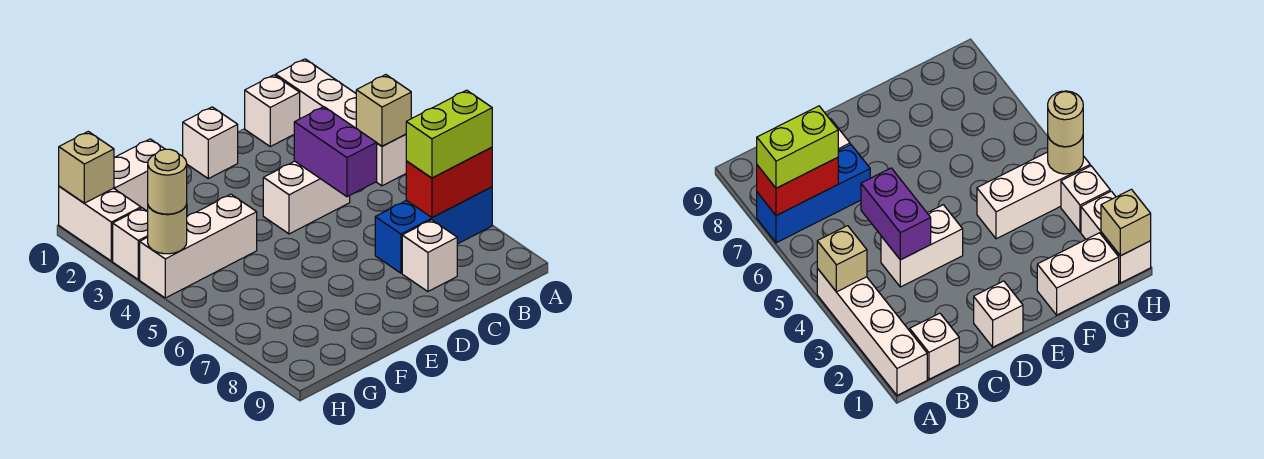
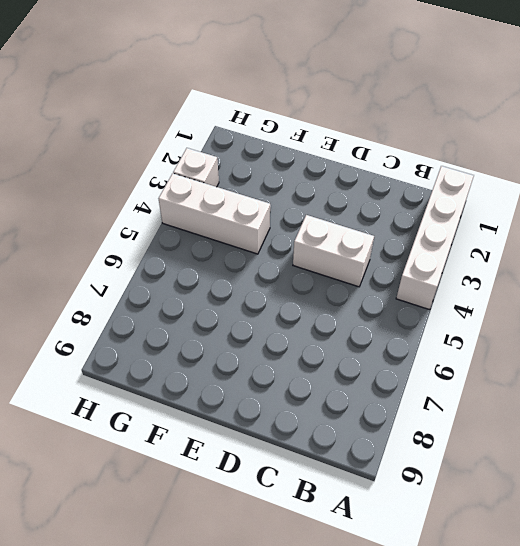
none -> blue brick A7:C7 level 1
none -> white brick B1 level 1
none -> white brick C8 level 1

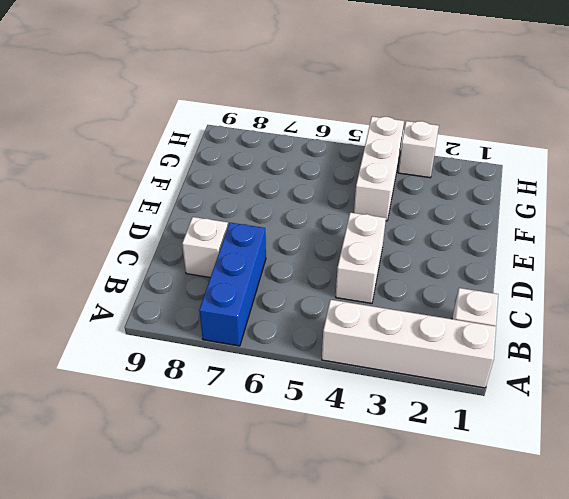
none -> white brick D1 level 1
none -> white brick F1:G1 level 1
none -> white brick H1:H2 level 1

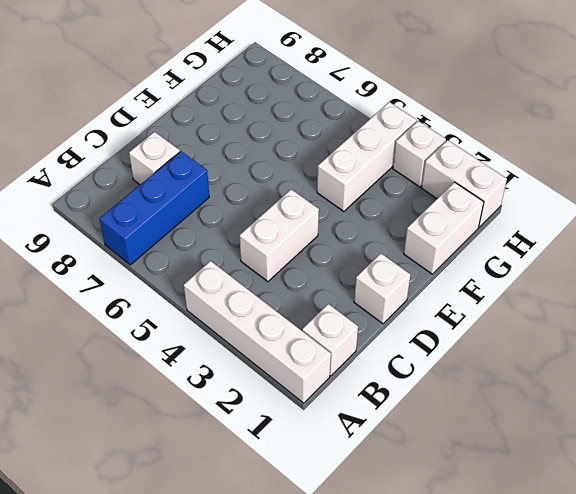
none -> tan brick A4 level 2
none -> red brick A7:B7 level 2
none -> purple brick C4:C5 level 2

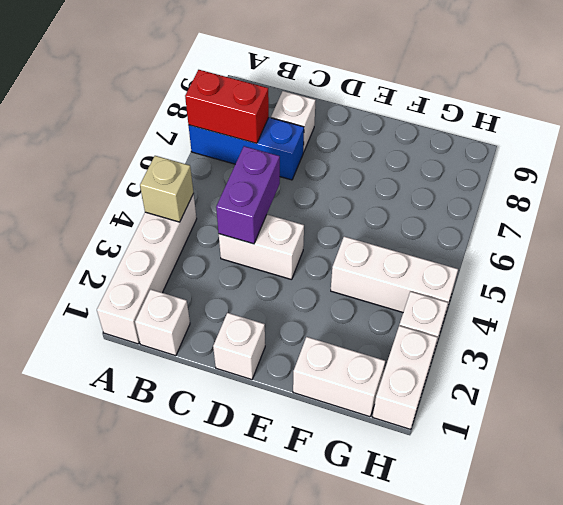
none -> tan brick H1 level 2
none -> tan round brick H4 level 2
none -> lime brick A7:B7 level 3

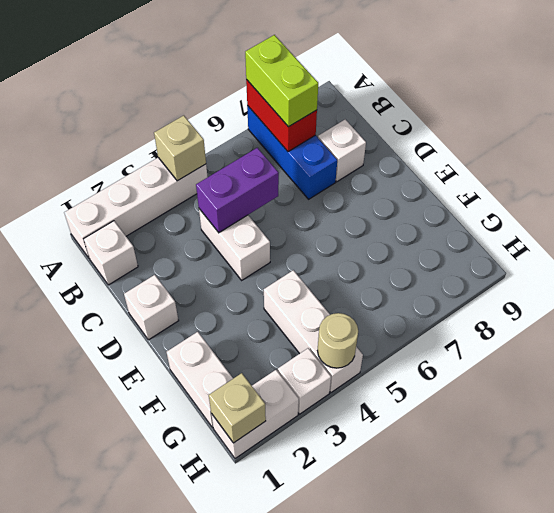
none -> tan round brick H4 level 3

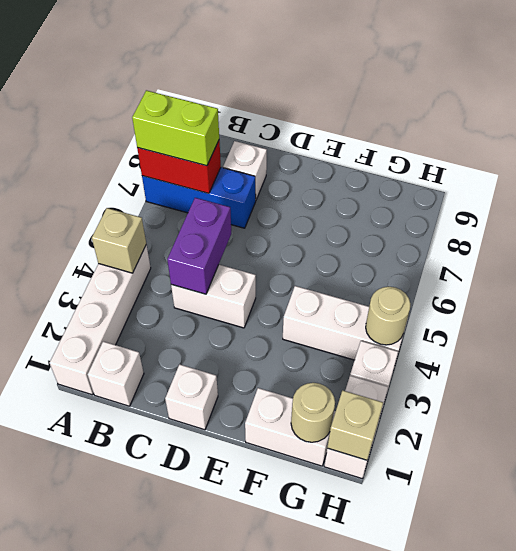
tan round brick G1 level 2 -> tan round brick H4 level 3

